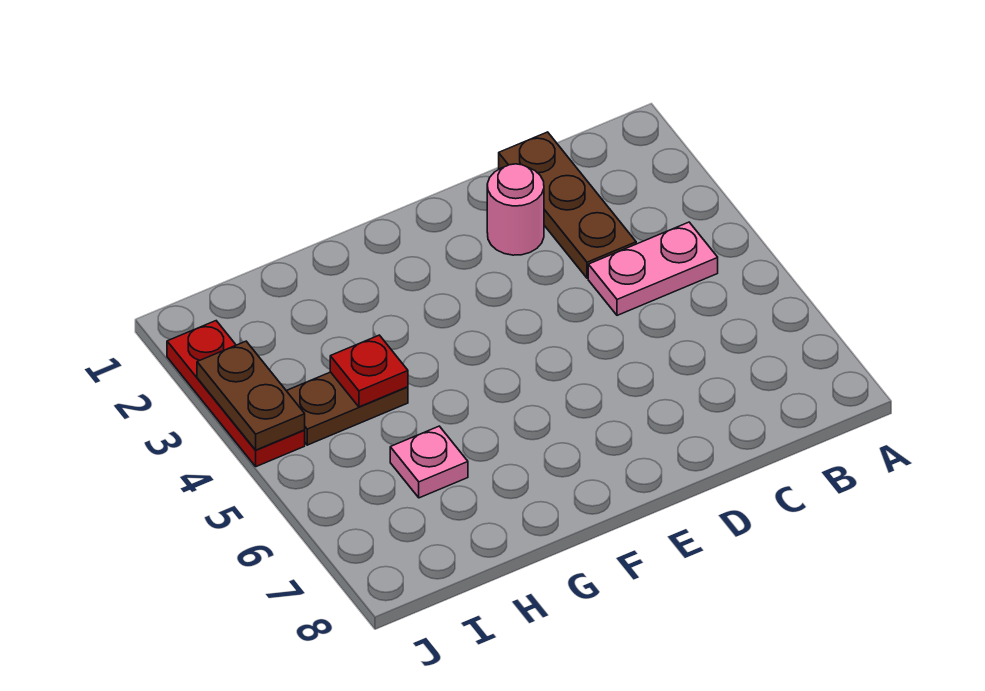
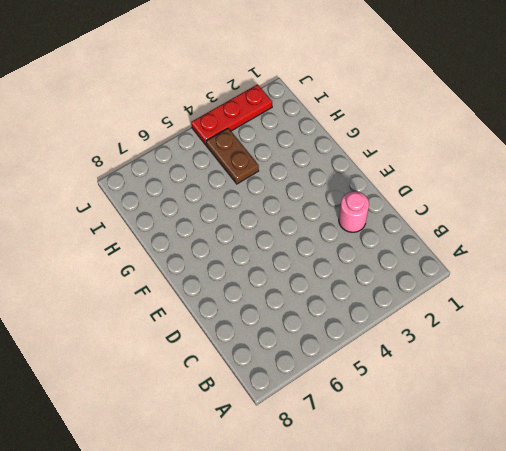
none -> pink plate B4:C4 level 1
none -> brown plate C1:C3 level 1

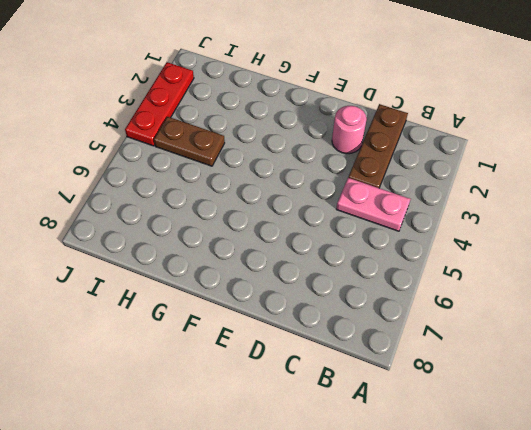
none -> pink plate H6 level 1
none -> red plate H4 level 2

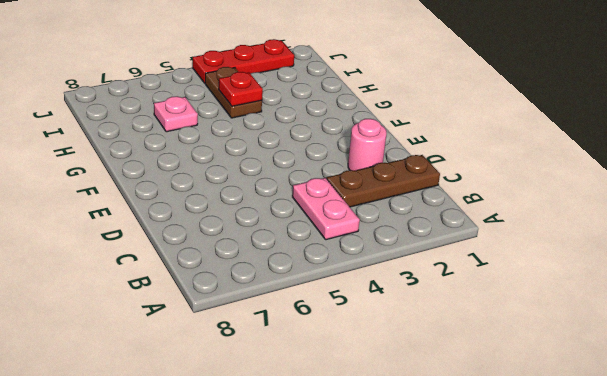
none -> brown plate J3:J4 level 2

